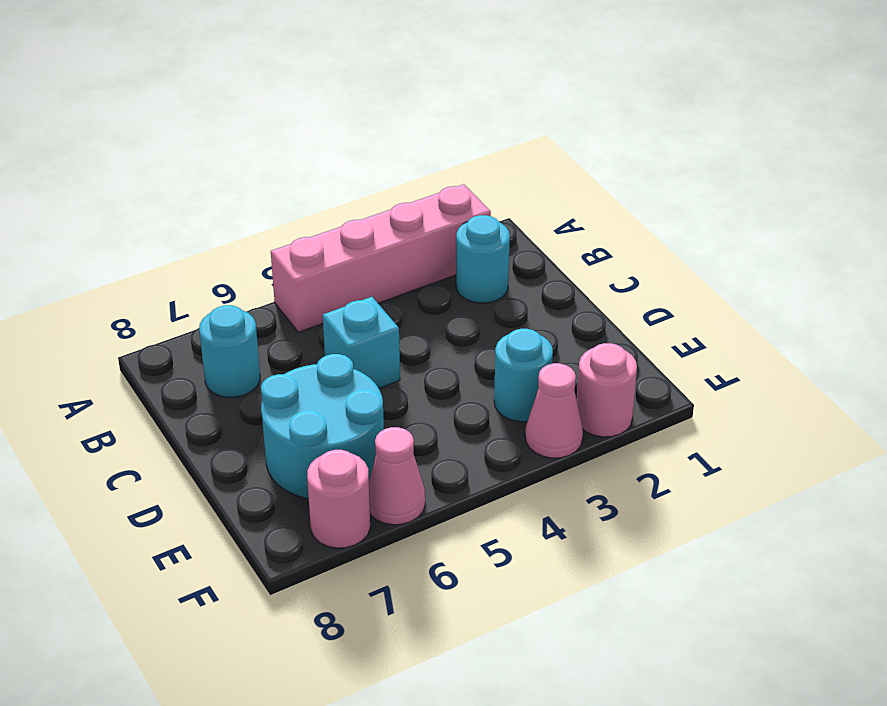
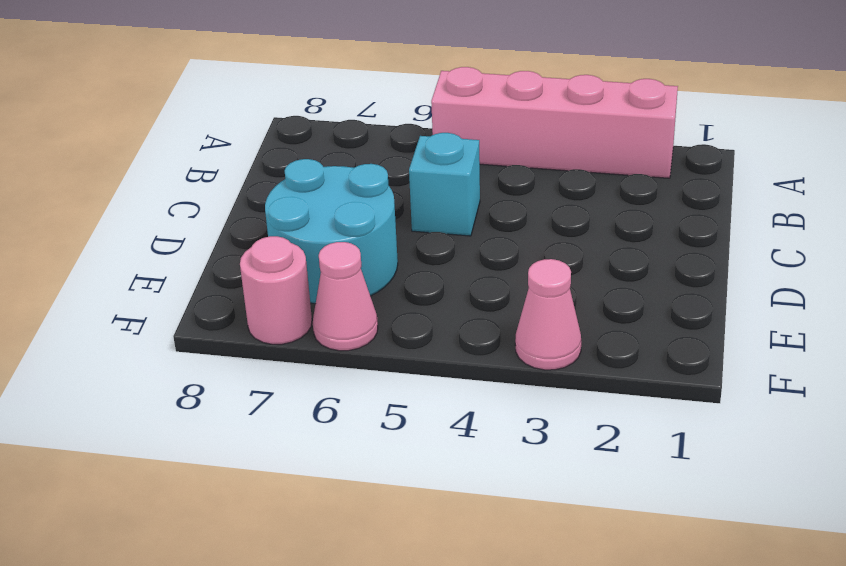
none -> cyan round brick B2 level 1
none -> cyan round brick B7 level 1

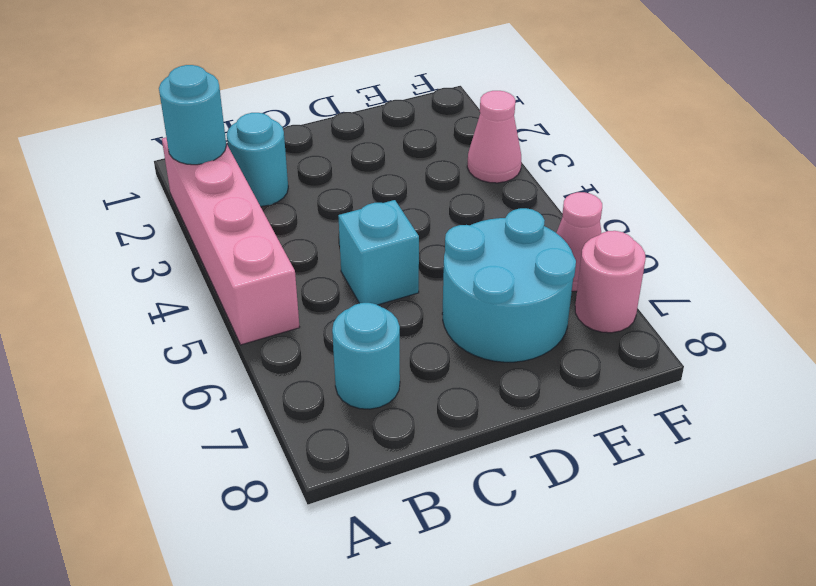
cyan round brick A2 level 2 -> cyan round brick E3 level 1
none -> pink round brick F2 level 1

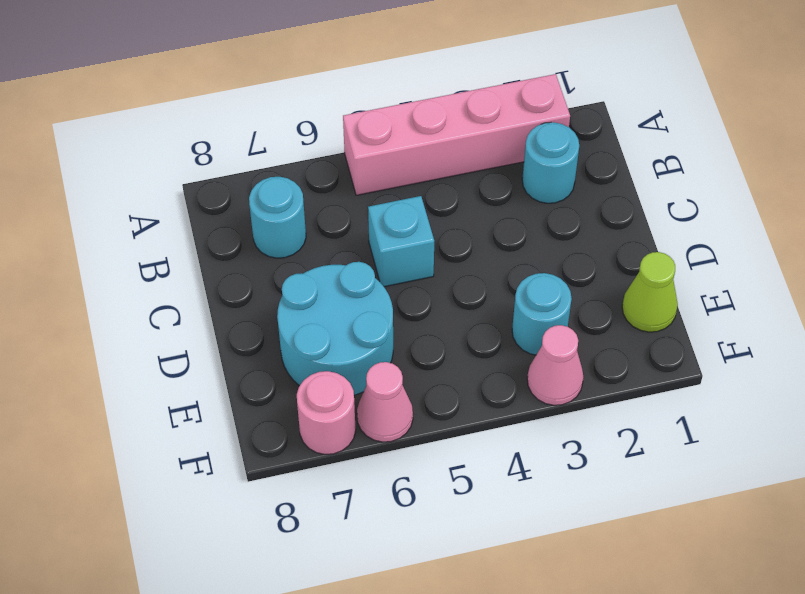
lime cone E1 level 1 -> none
none -> pink round brick F2 level 1

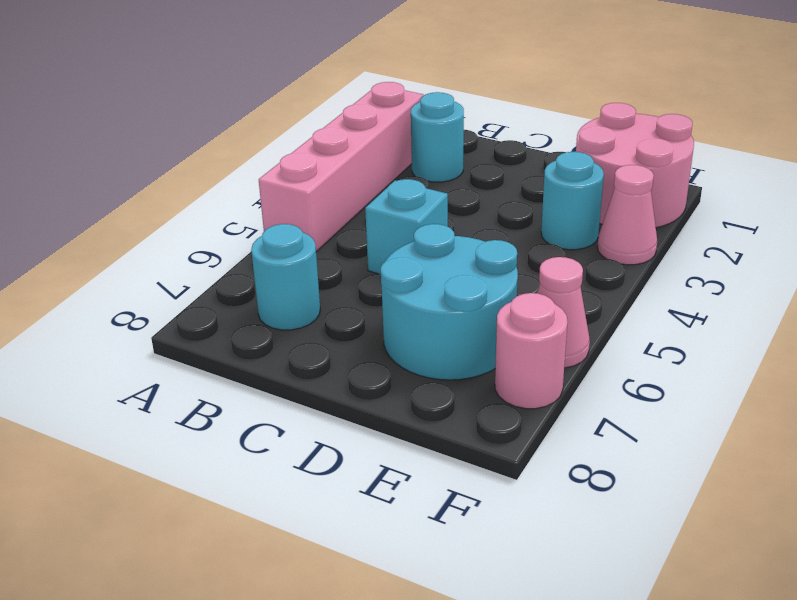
pink round brick E1:F2 level 1 -> pink round brick F2 level 1

